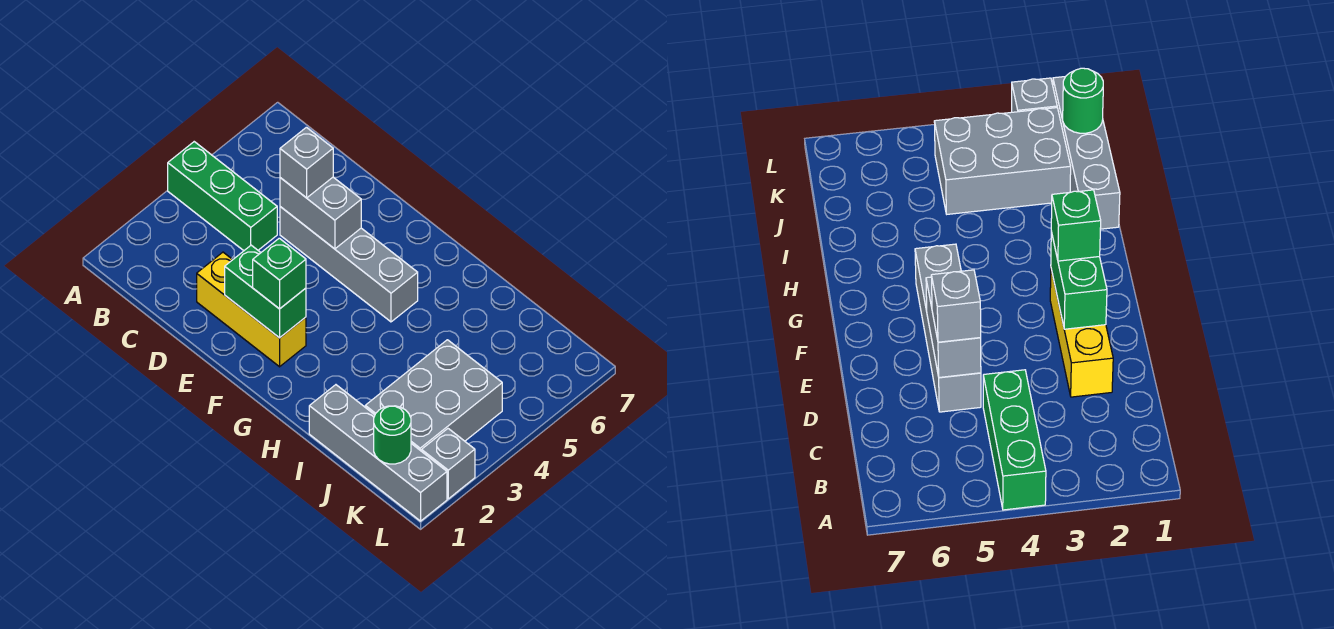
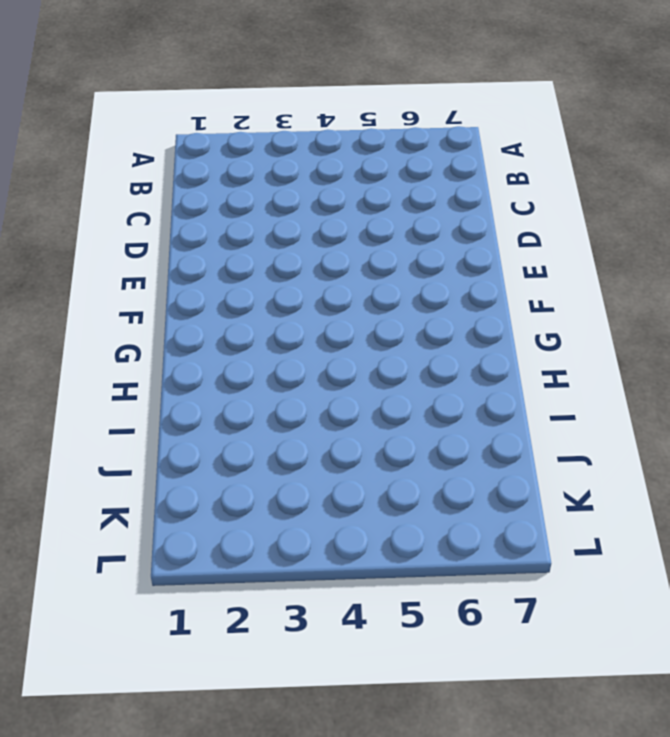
none -> green brick A4:C4 level 1
none -> yellow brick D2:F2 level 1

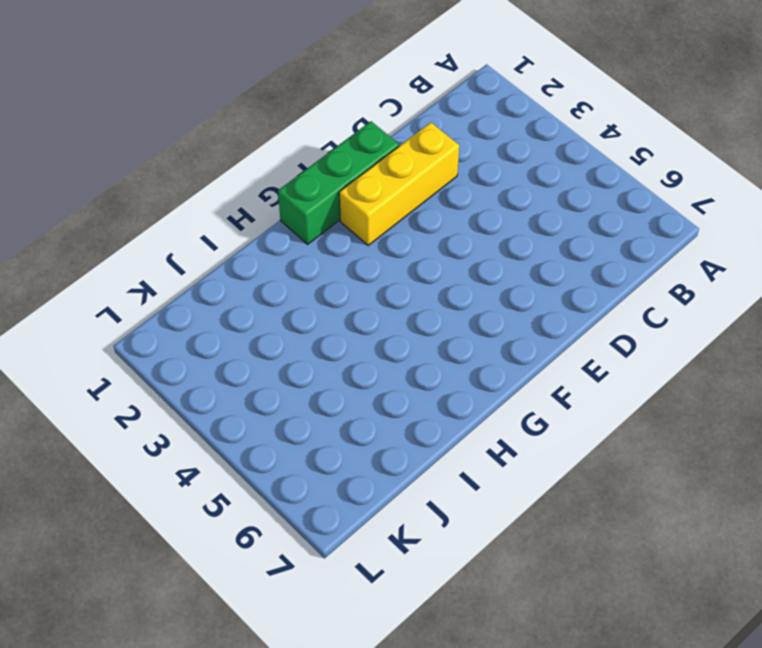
green brick E1:G1 level 1 -> green brick A4:C4 level 1
none -> grey brick D5:G5 level 1
none -> grey brick I1:L1 level 1

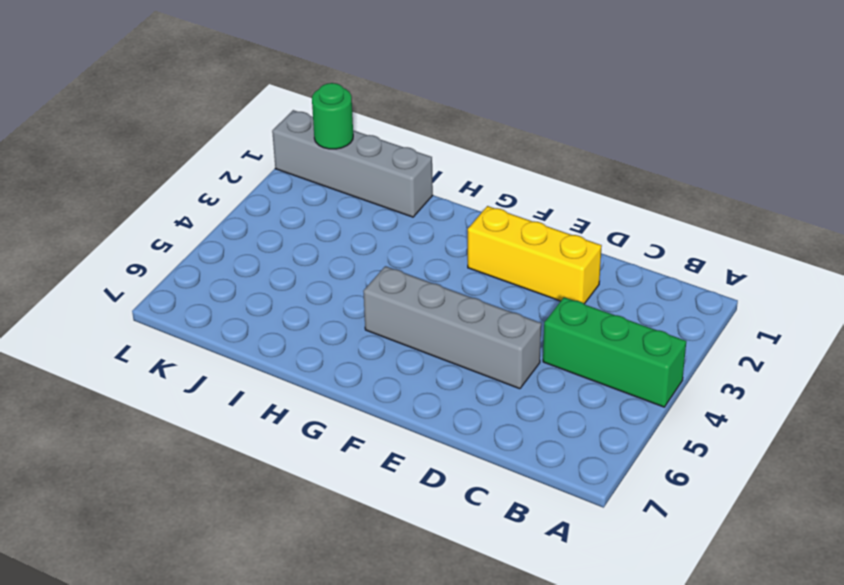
none -> grey brick J2:K4 level 1
none -> grey brick L2 level 1

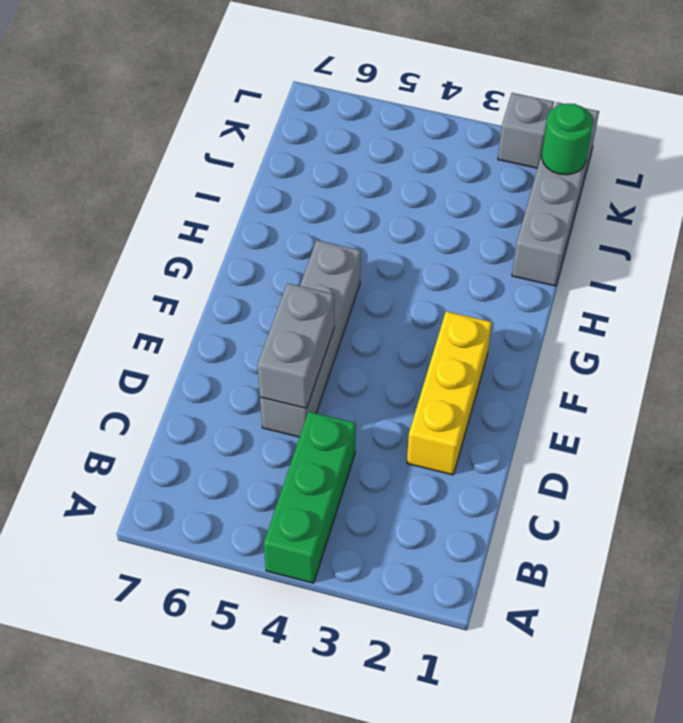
none -> grey brick J2:K4 level 1
none -> green brick E2:F2 level 2

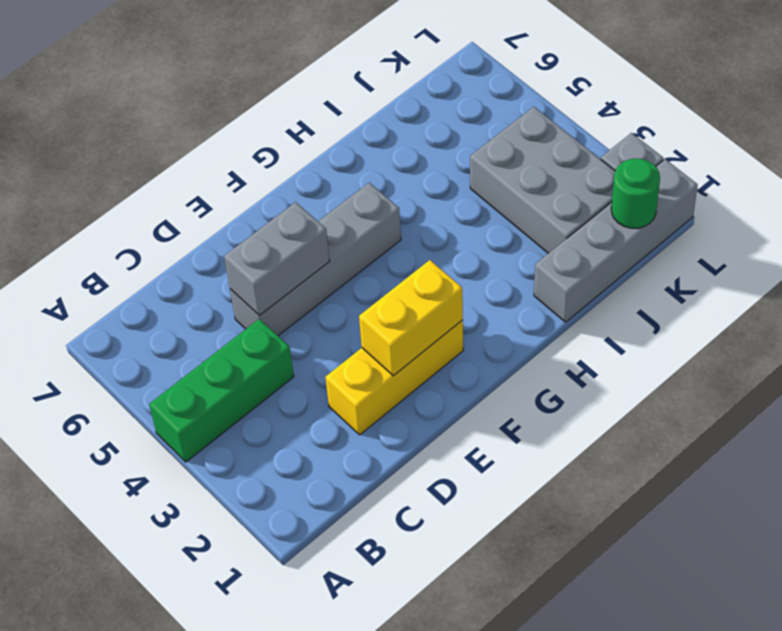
yellow brick E2:F2 level 2 -> green brick E2:F2 level 2
none -> grey brick D5 level 3
none -> green brick F2 level 3

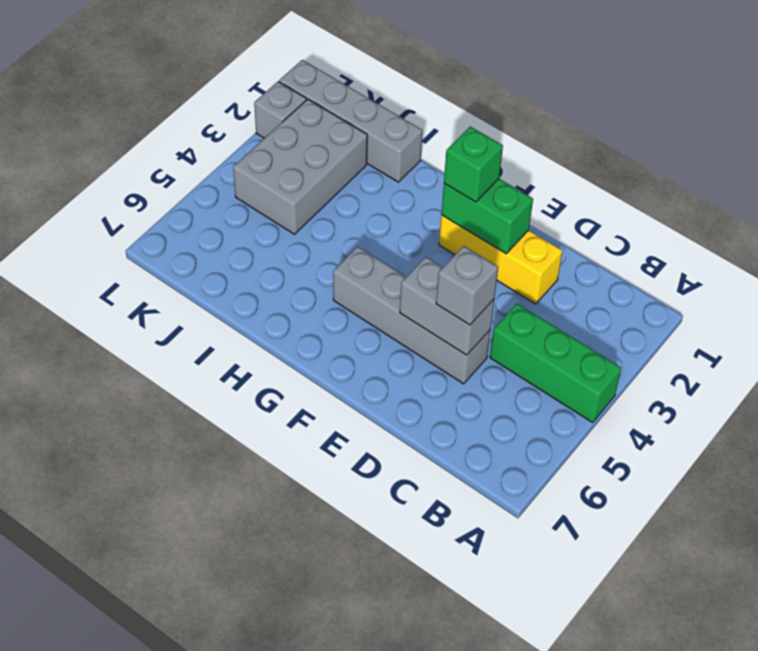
none -> green round brick K1 level 2

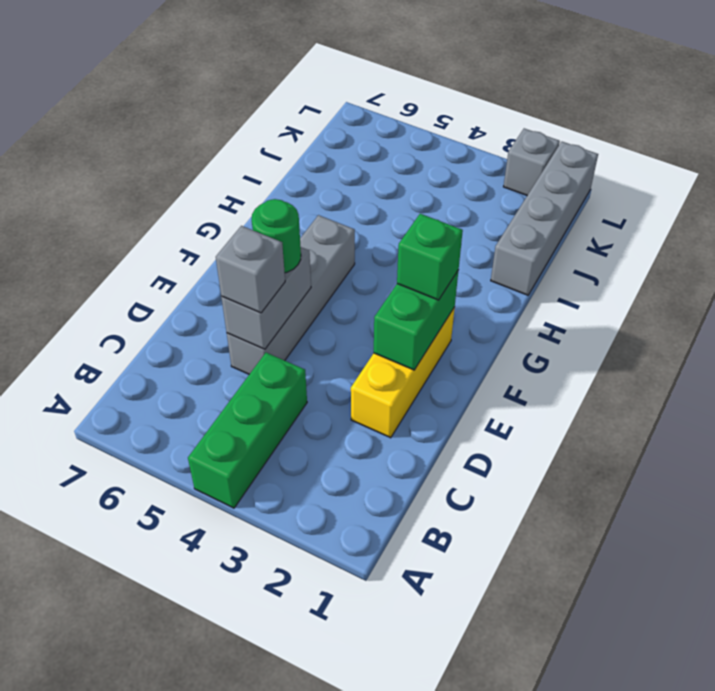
green round brick E5 level 3 -> green round brick K1 level 2
none -> grey brick J2:K4 level 1

